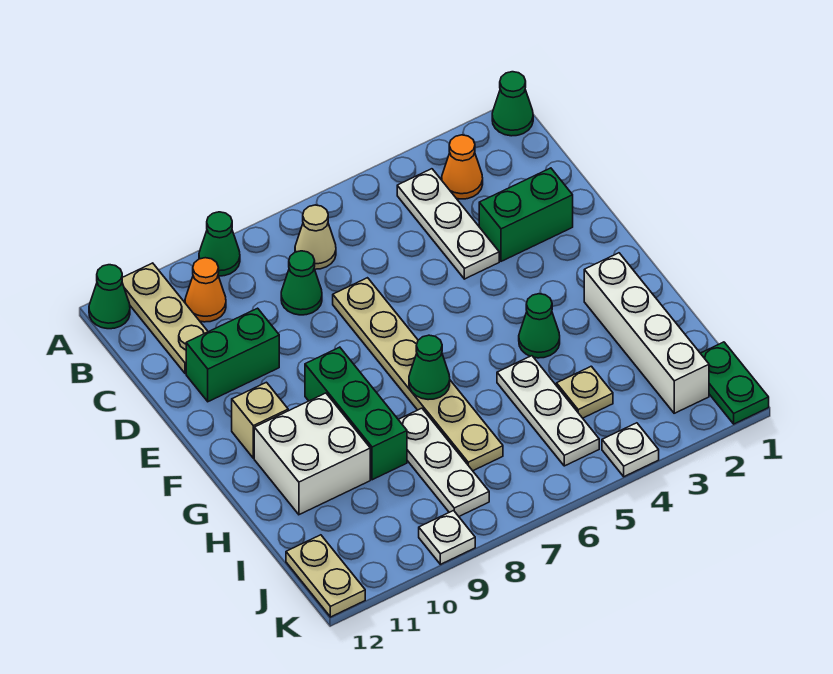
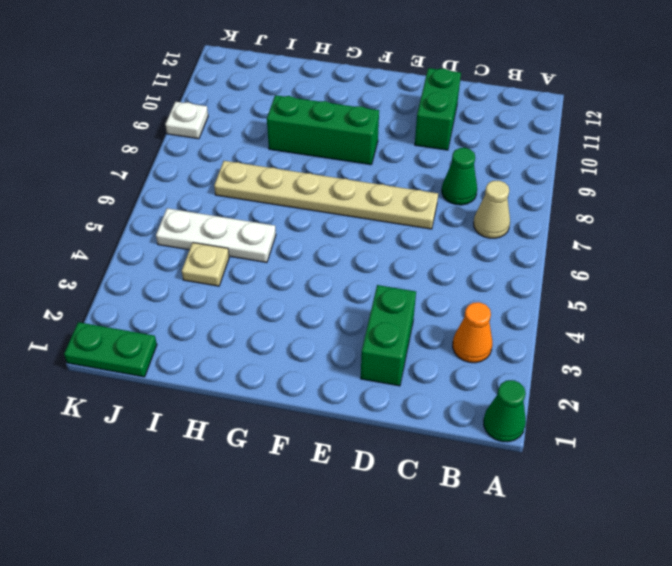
none -> green cone A9 level 1
none -> tan plate A11:C11 level 1
none -> green cone A12 level 1

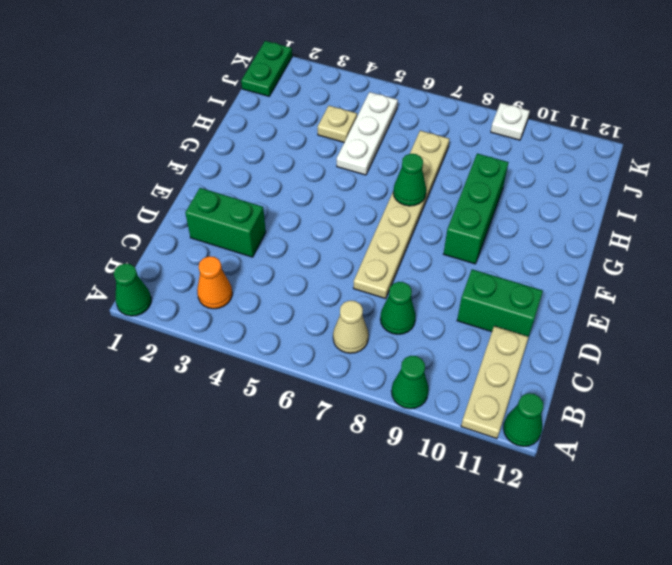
none -> white plate B4:D4 level 1
none -> orange cone B10 level 1
none -> tan brick F11 level 1

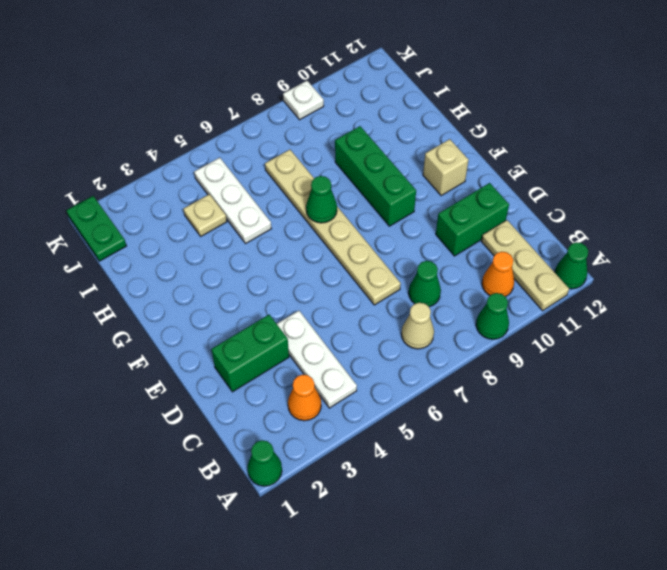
none -> white brick G2:J2 level 1
none -> green cone G4 level 1
none -> white brick G10:H11 level 1

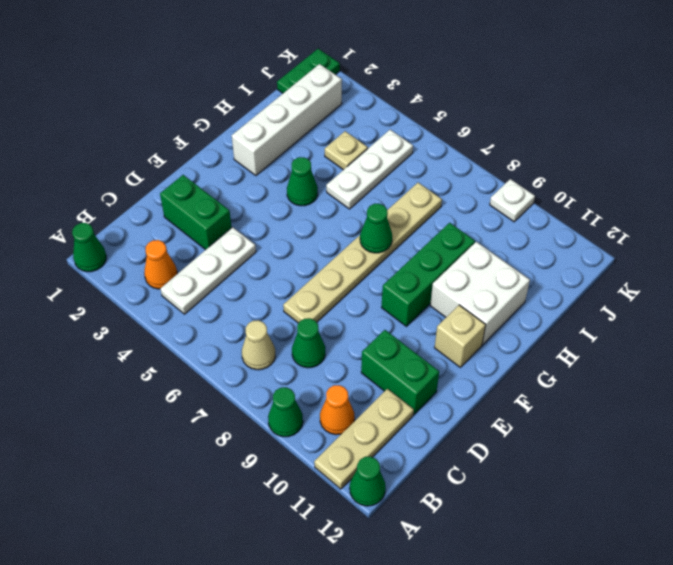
none -> white plate H8:J8 level 1
none -> tan plate J12:K12 level 1
none -> white plate K4 level 1

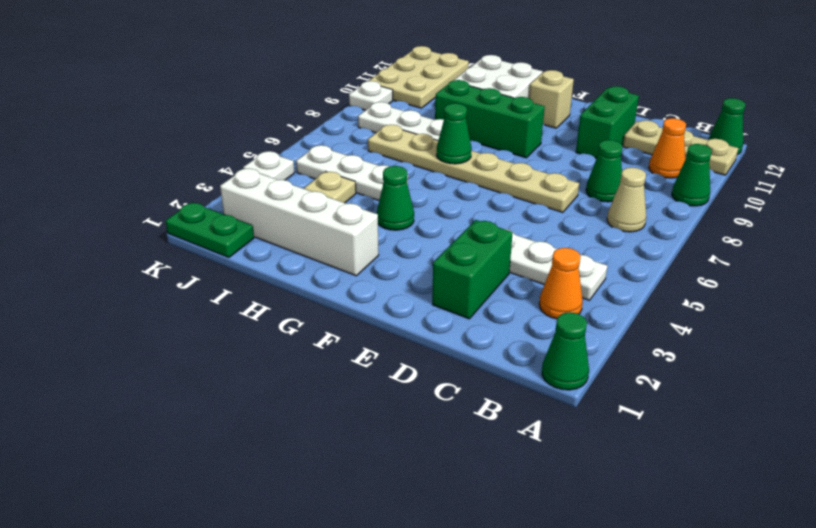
tan plate J10:K12 level 1 -> tan plate J12:K12 level 1

